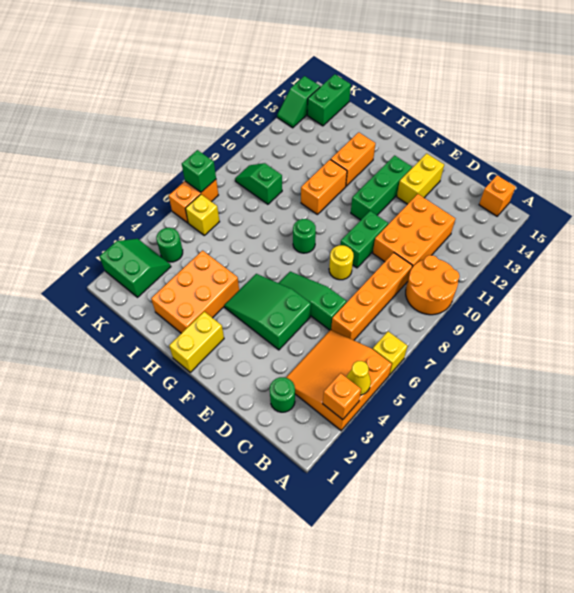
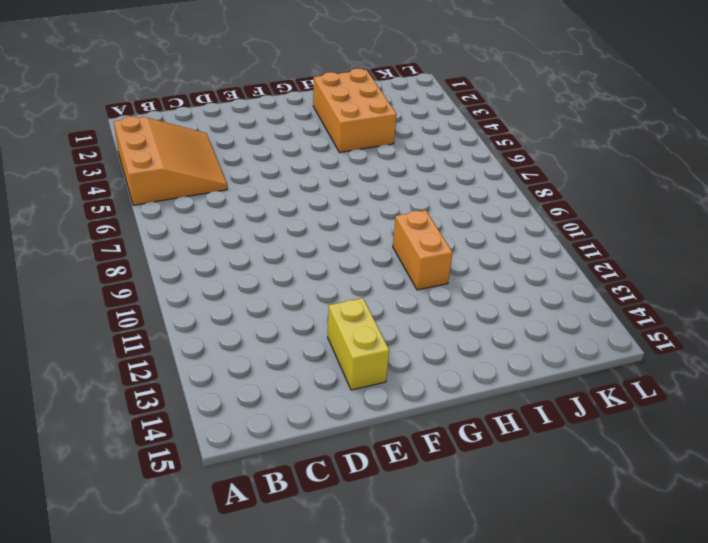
none -> yellow brick A6 level 1
none -> orange round brick A9:B10 level 1
none -> orange brick B15 level 1

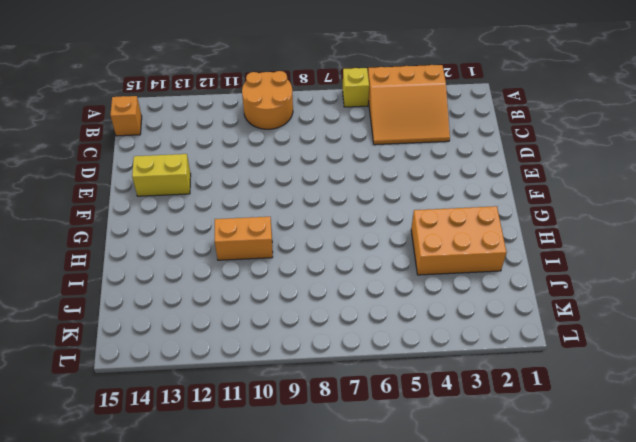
none -> green round brick C2 level 1
none -> orange brick C6:C9 level 1
none -> orange brick C10:D12 level 1

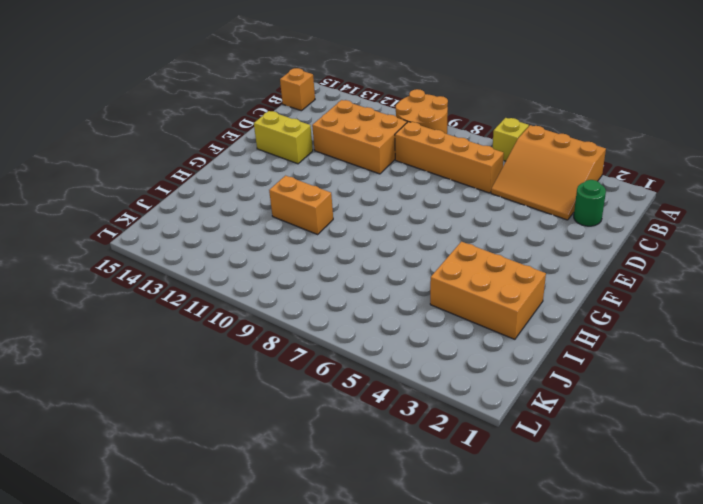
none -> green slope D6:F6 level 1 top D
none -> green slope E4:G5 level 1 top E
none -> yellow round brick E8 level 1

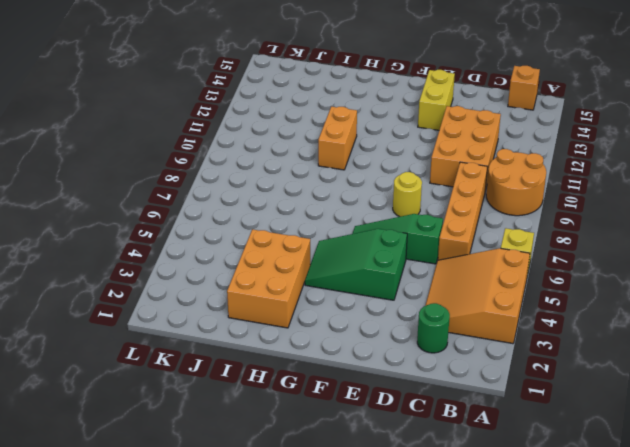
none -> green brick E9:E10 level 1
none -> green brick F11:F13 level 1
none -> yellow brick G1:G2 level 1

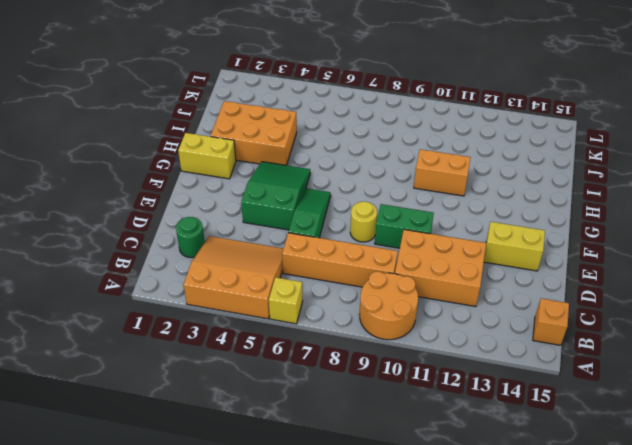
none -> green brick F11:F13 level 1
none -> green round brick G8 level 1
none -> orange brick H12:H13 level 1

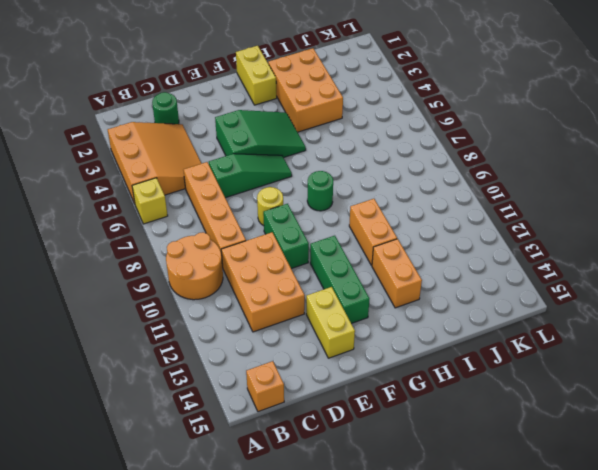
none -> green slope J9:K9 level 1 top J
none -> green slope K2:L3 level 1 top 2
none -> green round brick K4 level 1

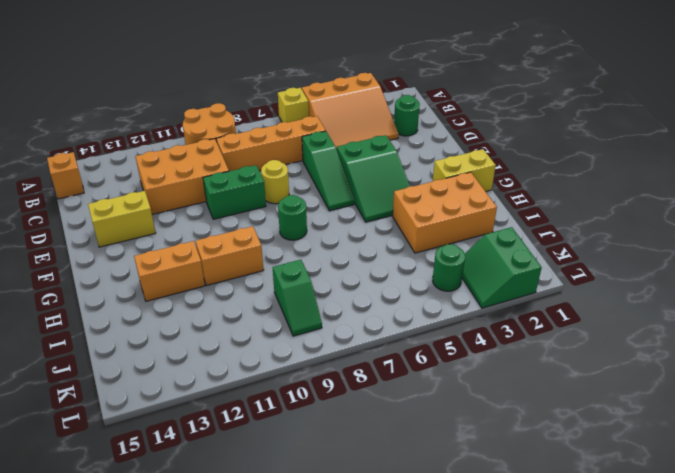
none -> green brick F11:F13 level 1
none -> yellow brick K6 level 1
none -> green brick K14:K15 level 1

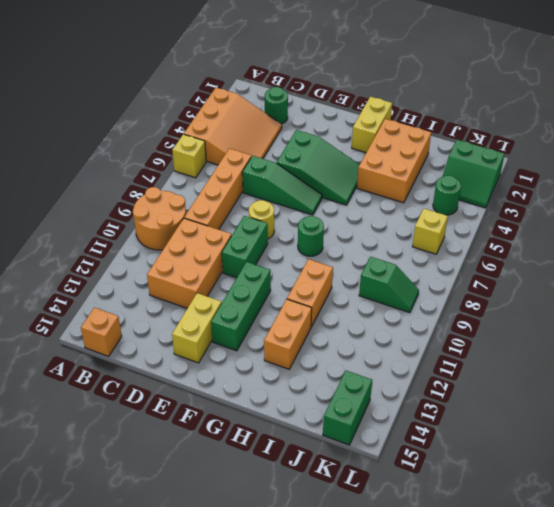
none -> orange brick L6:L7 level 1
none -> green slope L13:L14 level 1 top 14
none -> orange brick A3 level 2

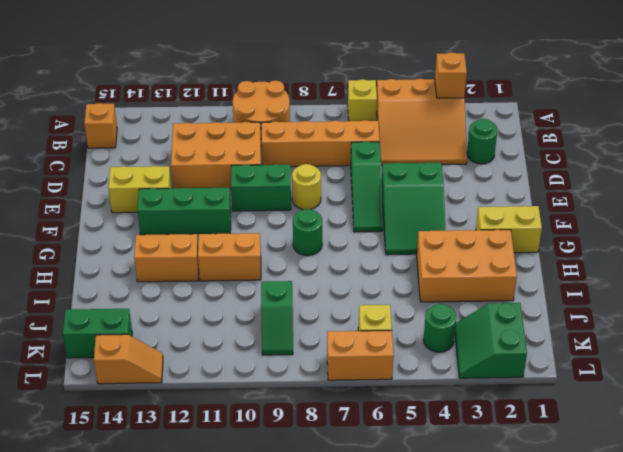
orange slope L13:L14 level 1 top 14 -> green slope L13:L14 level 1 top 14
none -> yellow cone A4 level 2
none -> green brick L7 level 2

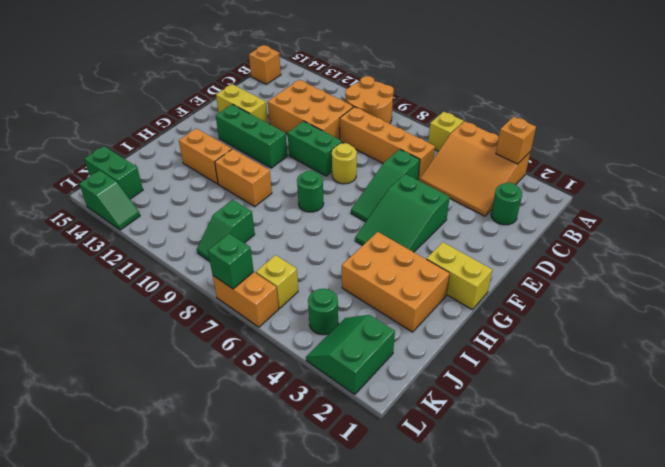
none -> yellow cone A4 level 2

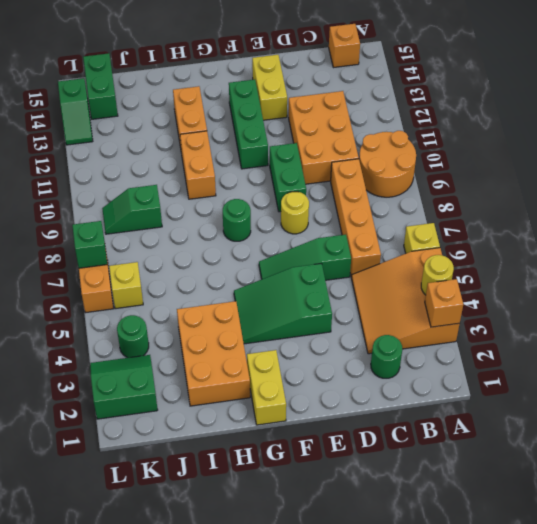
yellow round brick A4 level 2 -> yellow cone A4 level 2

